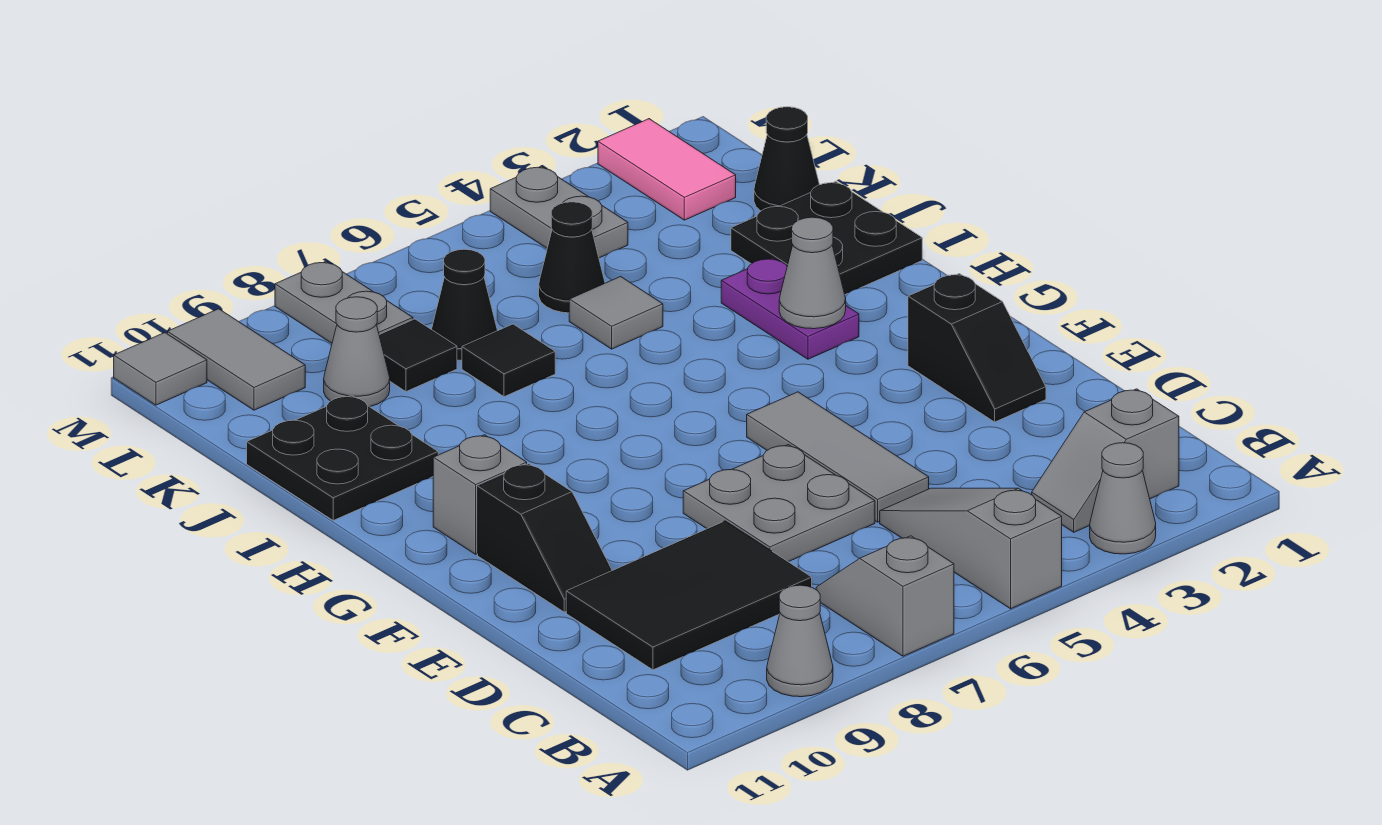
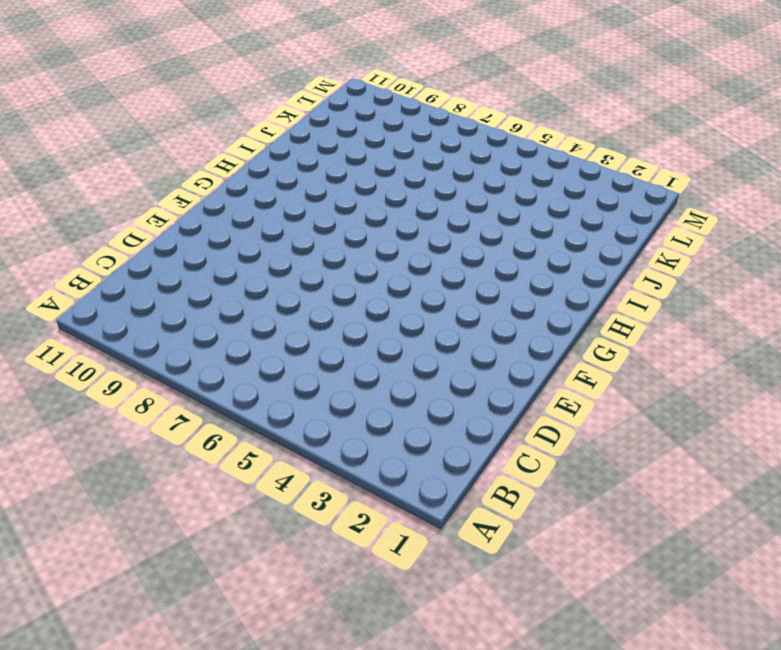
none -> grey cone A3 level 1
none -> grey slope A5:C5 level 1 top A
none -> grey slope A7:B7 level 1 top A

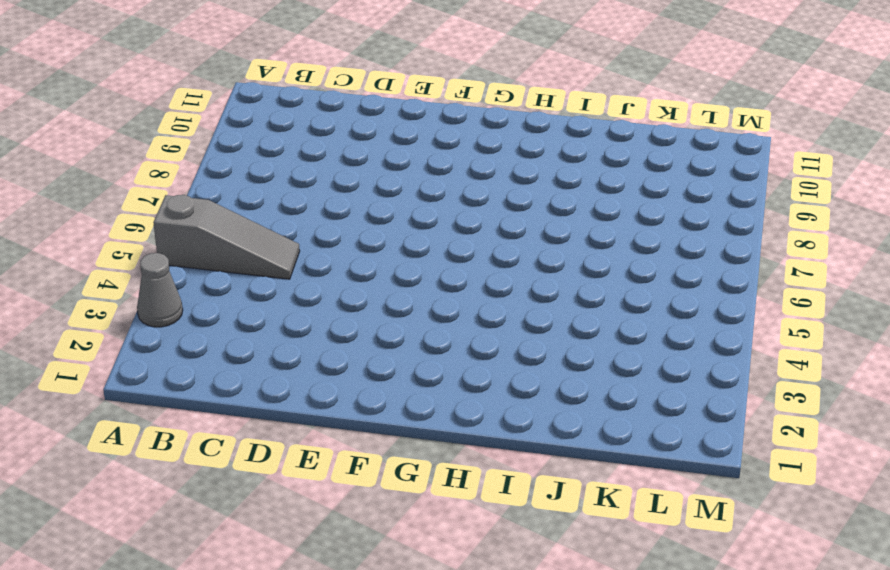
none -> grey slope A7:B7 level 1 top A
none -> grey cone A9 level 1
none -> grey slope B2:B3 level 1 top 2

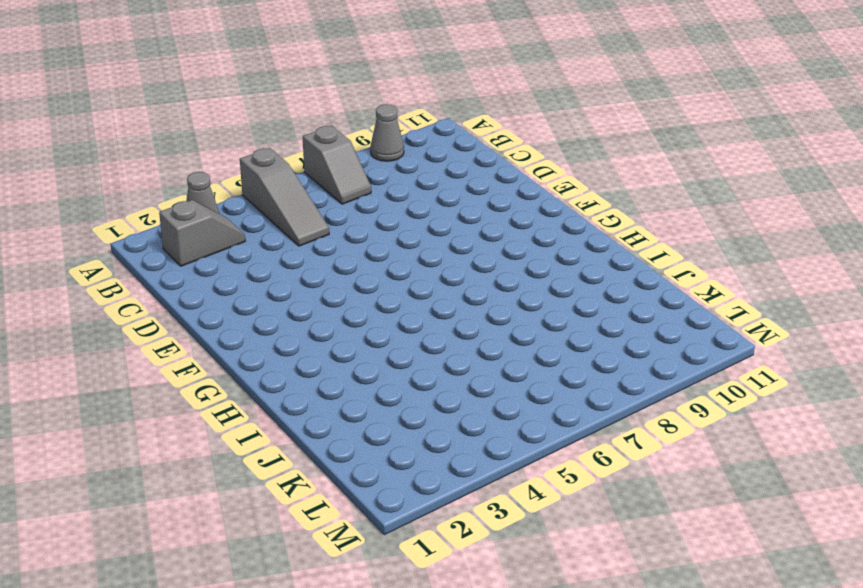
none -> black tile C8:D10 level 1
none -> grey tile D5:F5 level 1
none -> grey plate D6:E7 level 1

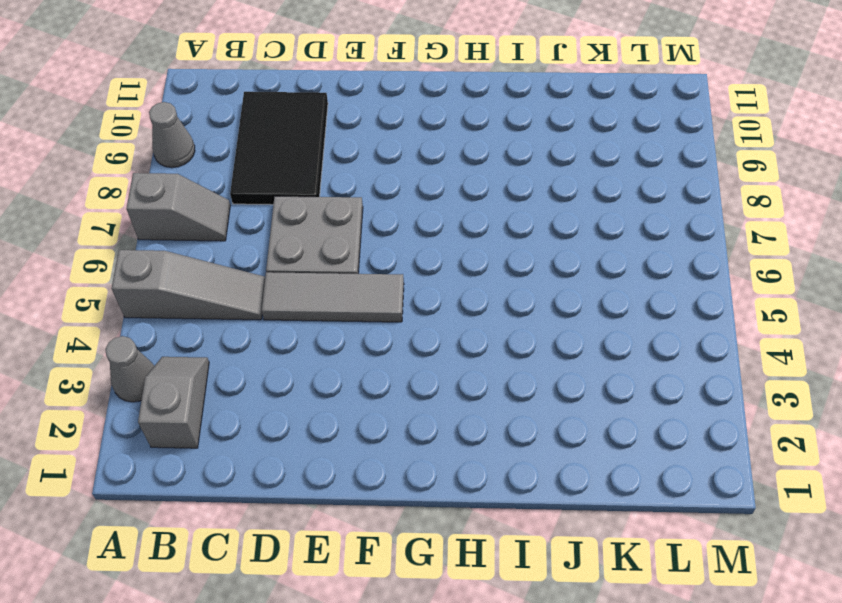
none -> black slope E2:F2 level 1 top F
none -> black slope E10:F10 level 1 top F
none -> grey brick G10 level 1

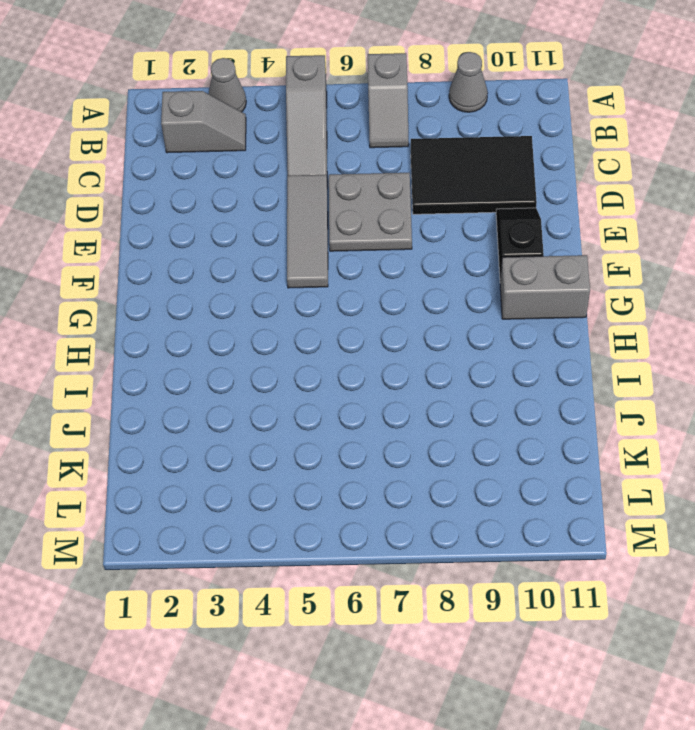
grey brick G10:G11 level 1 -> grey brick G10 level 1
none -> black slope E2:F2 level 1 top F
none -> purple plate H3:I3 level 1
none -> black plate I1:J2 level 1

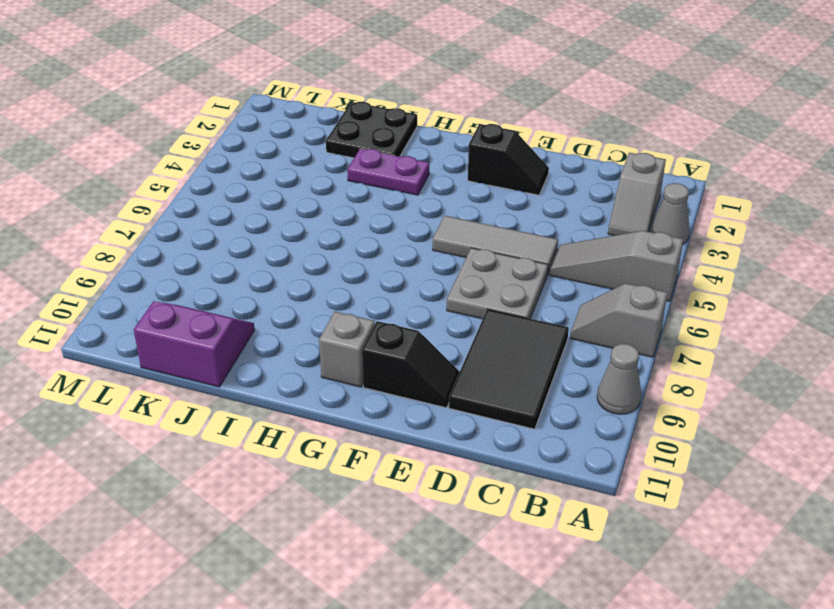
purple slope J10:K11 level 1 top 11 -> black plate I10:J11 level 1
none -> grey tile J5 level 1
none -> black tile J7 level 1
none -> black cone K1 level 1

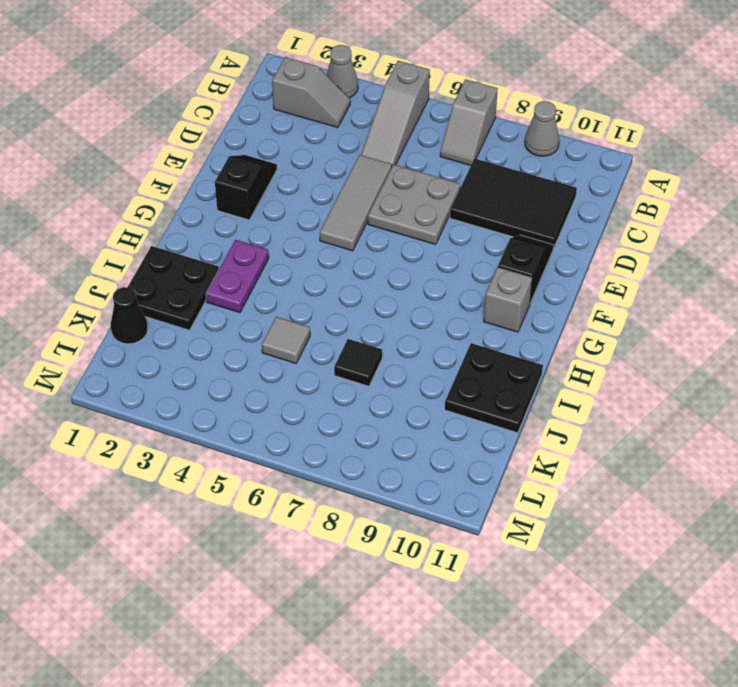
none -> black cone K5 level 1
none -> black cone K7 level 1
none -> black tile K8 level 1

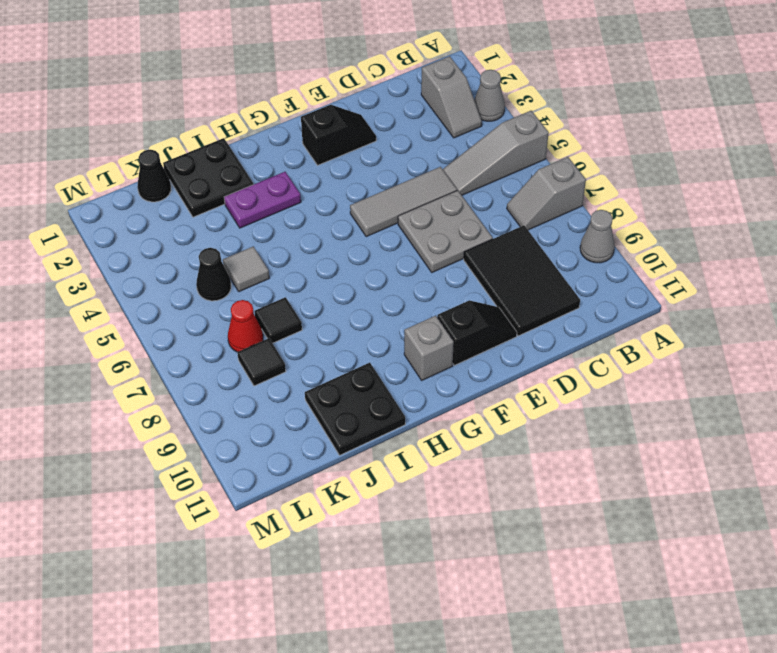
red cone K7 level 1 -> black cone K7 level 1
none -> grey cone K9 level 1
none -> pink tile L2:M2 level 1
none -> grey plate L4:M4 level 1

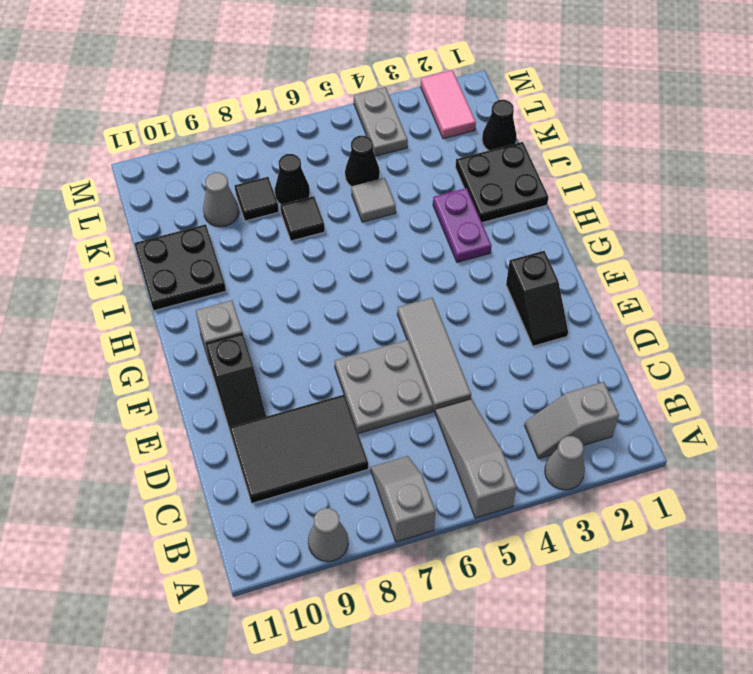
none -> grey plate L8:M8 level 1
none -> grey tile L10:M10 level 1
none -> grey tile M11 level 1

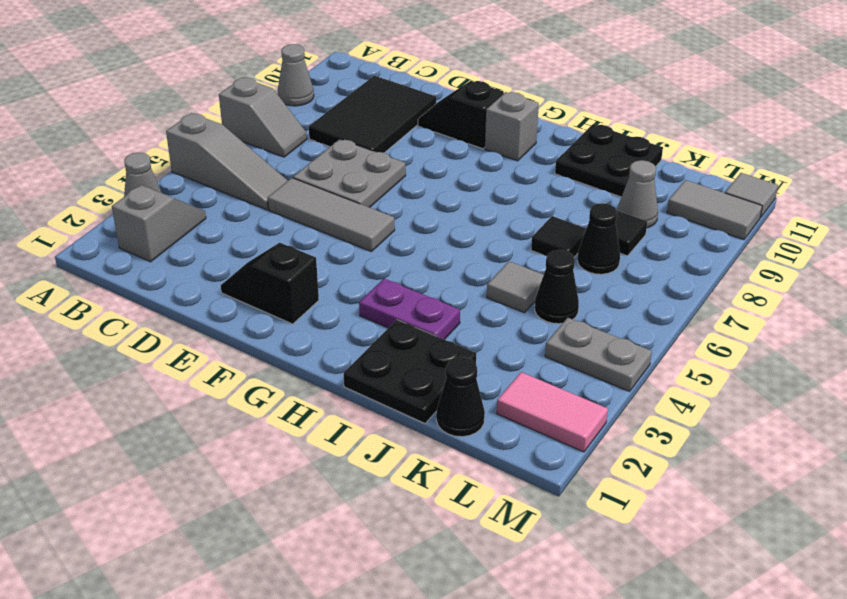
none -> grey plate L8:M8 level 1
none -> grey cone H3 level 2

